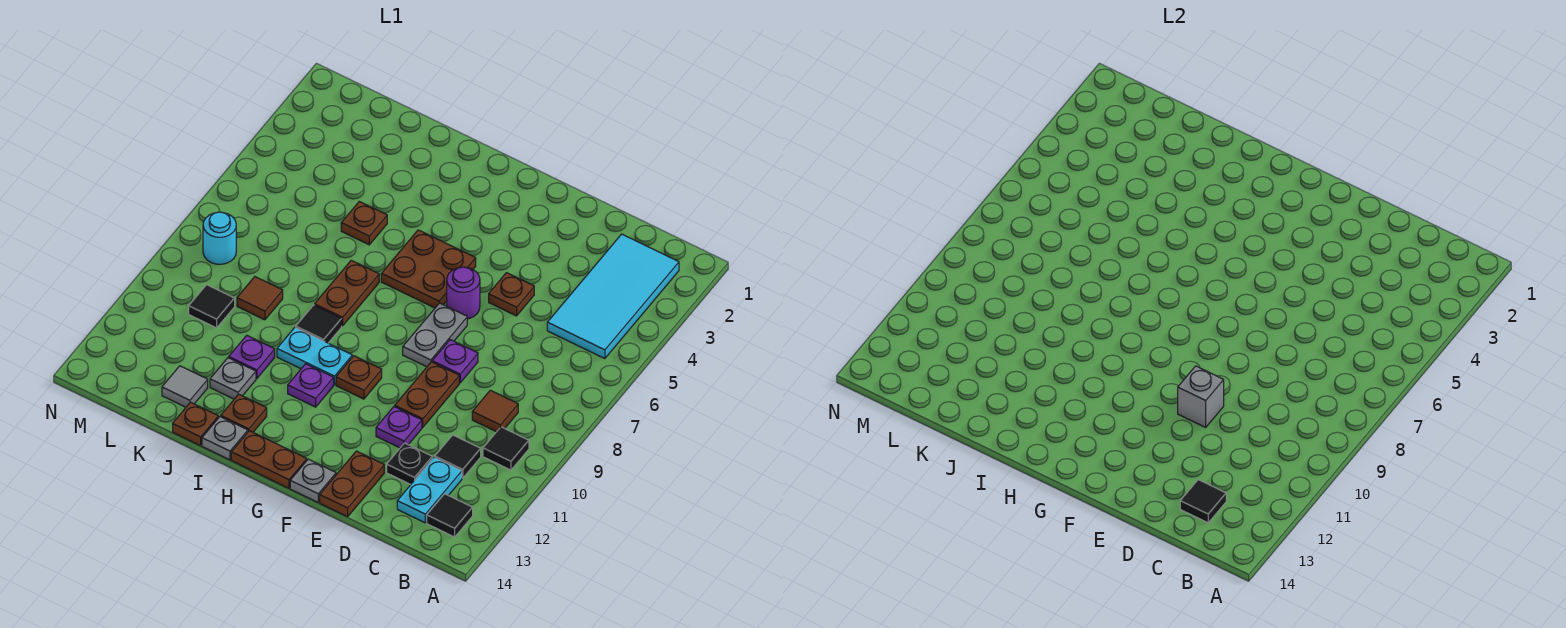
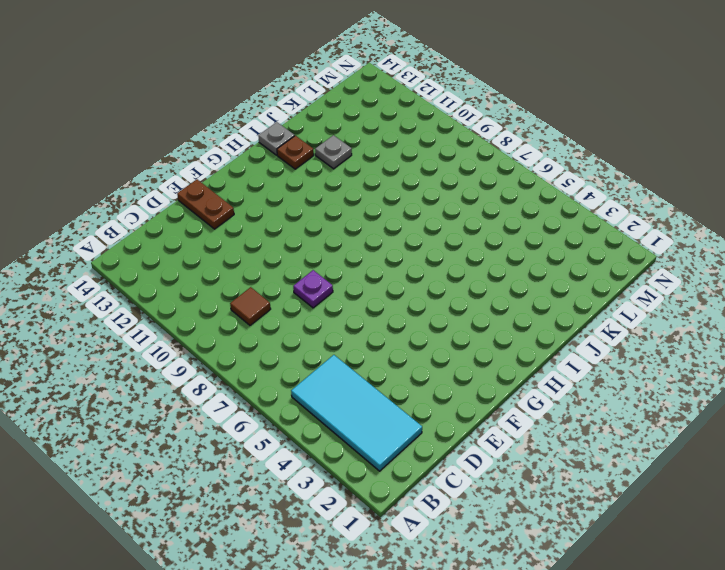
none -> black tile B10 level 1
none -> black tile B13 level 1
none -> black tile C11 level 1
none -> cyan plate C12:C13 level 1

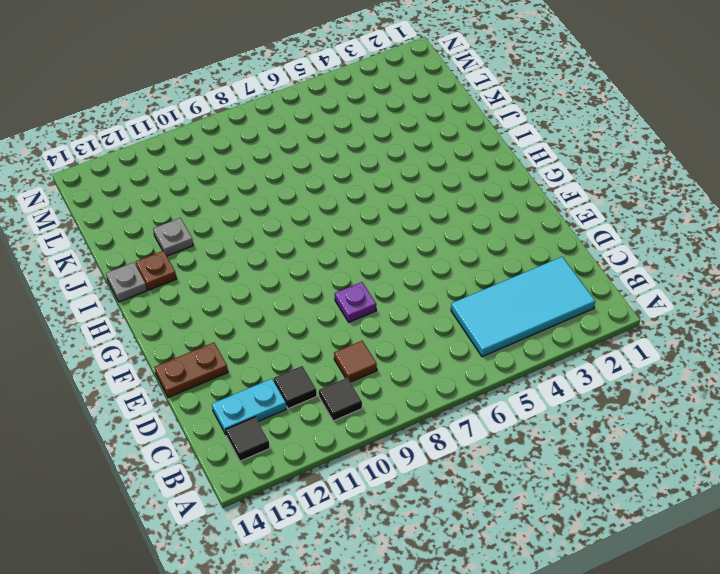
none -> black plate D12 level 1
none -> brown plate E5 level 1
none -> brown plate E9:E10 level 1
none -> purple plate E11 level 1

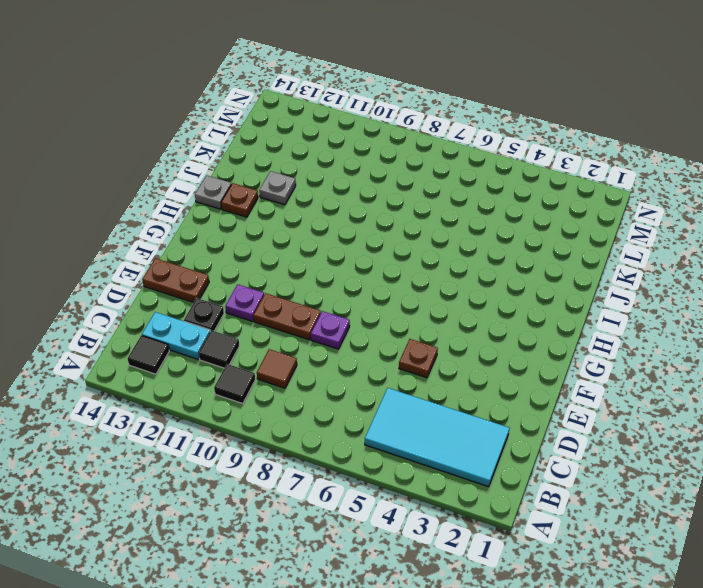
none -> purple round brick F6 level 1
none -> grey plate F7:F8 level 1
none -> grey plate F14 level 1
none -> brown plate G5:H6 level 1

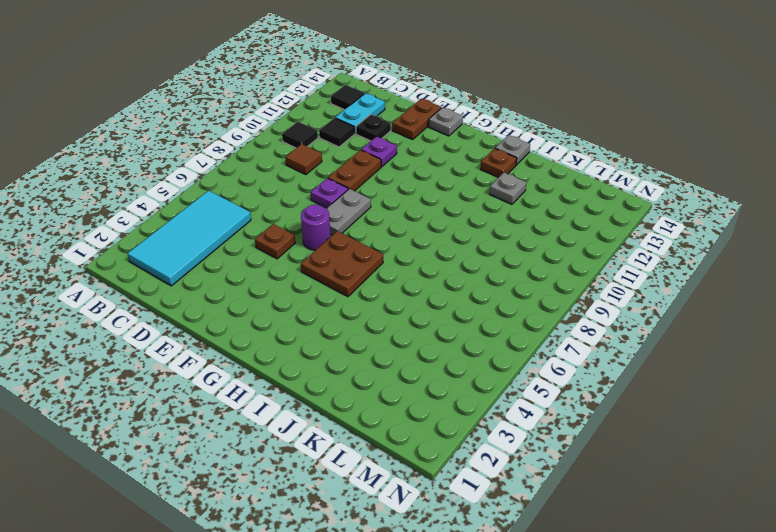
none -> brown plate G10 level 1
none -> brown plate G14:H14 level 1
none -> cyan plate H10:I10 level 1
none -> purple plate H11 level 1

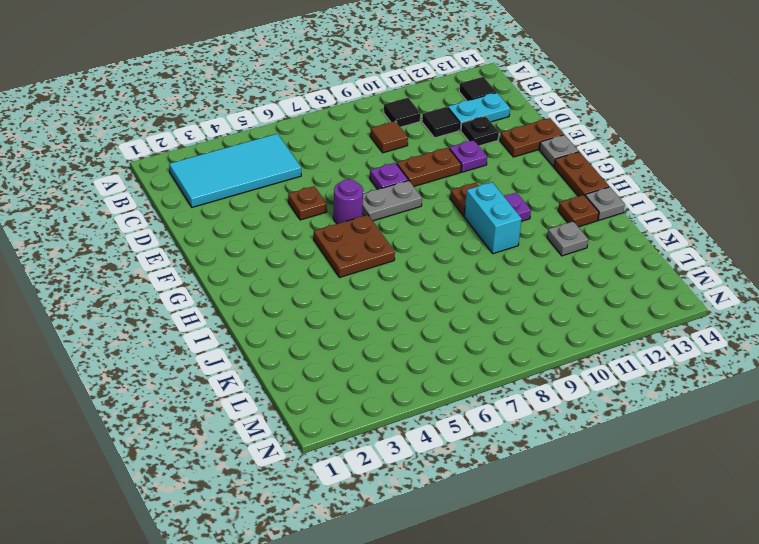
cyan brick H10:I10 level 1 -> cyan plate H10:I10 level 1
none -> brown plate I7:I8 level 1
none -> black tile I9 level 1
none -> brown plate J5 level 1
none -> purple plate J11 level 1

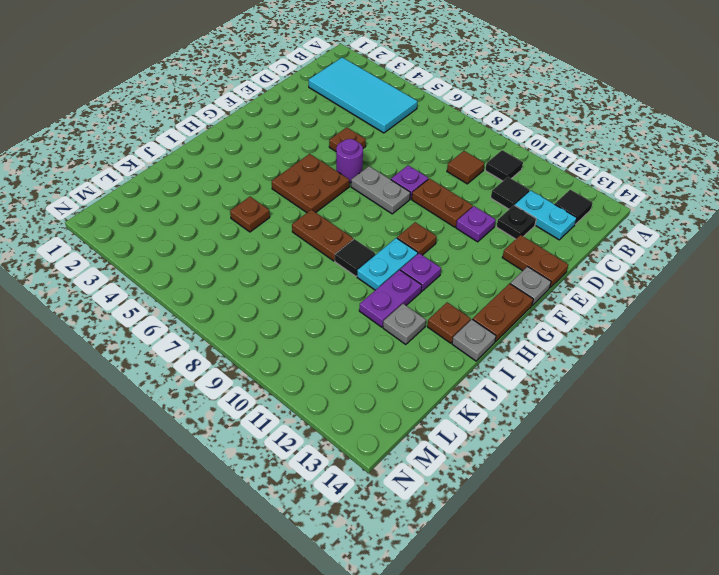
purple plate I11:J11 level 1 -> purple plate J11 level 1
none -> brown plate J14 level 1
none -> brown tile K9 level 1
none -> grey tile K13 level 1
none -> black tile L10 level 1

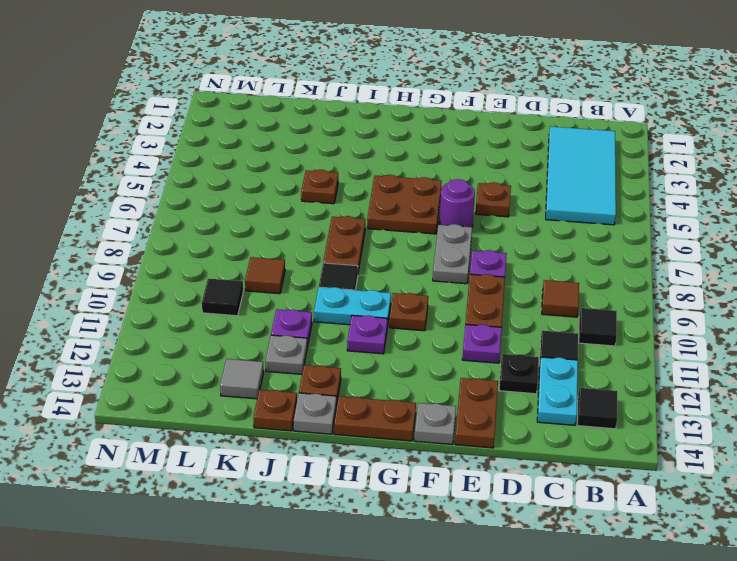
none -> cyan round brick M8 level 1
none -> black tile C13 level 2
none -> grey brick E10 level 2

